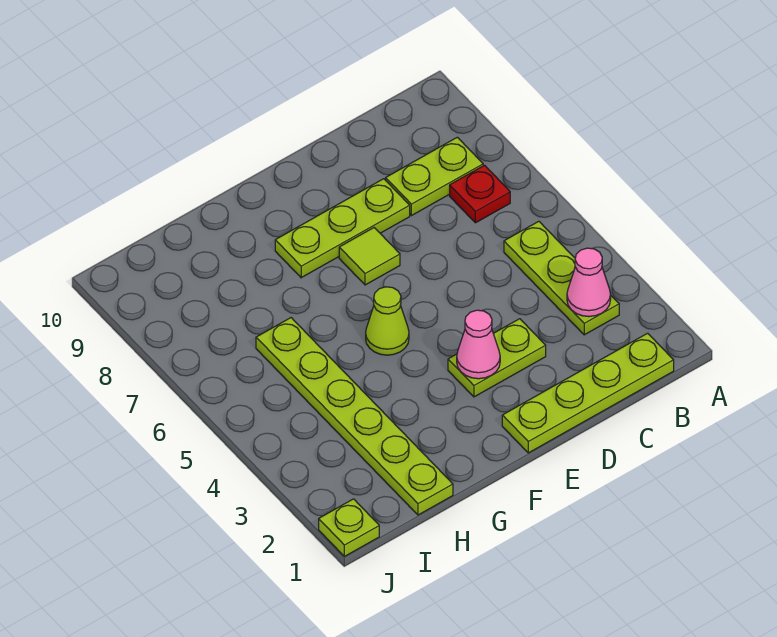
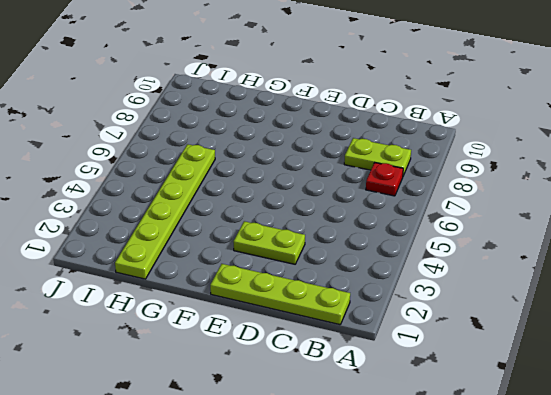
none -> lime plate B3:B5 level 1
none -> lime plate D8:F8 level 1
none -> lime tile E7 level 1

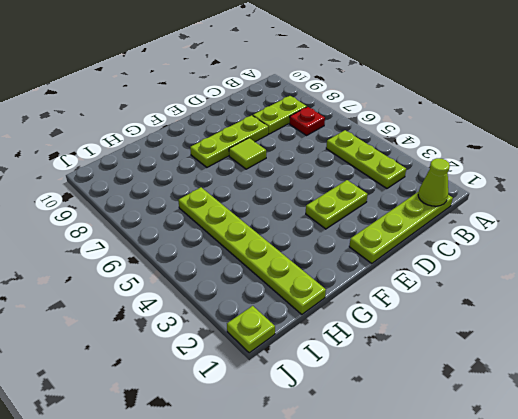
lime cone B1 level 2 -> lime cone F5 level 1
none -> pink cone B3 level 2
none -> pink cone E3 level 2

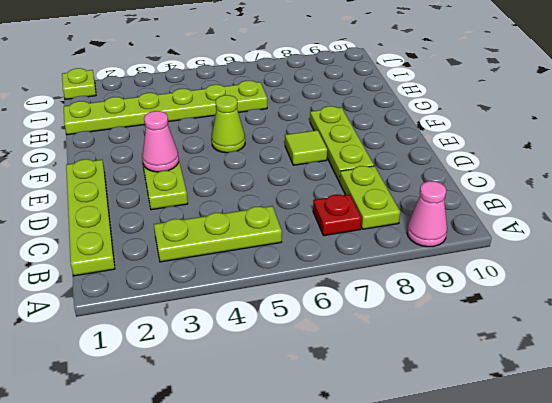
pink cone A9 level 1 -> pink cone B3 level 2

